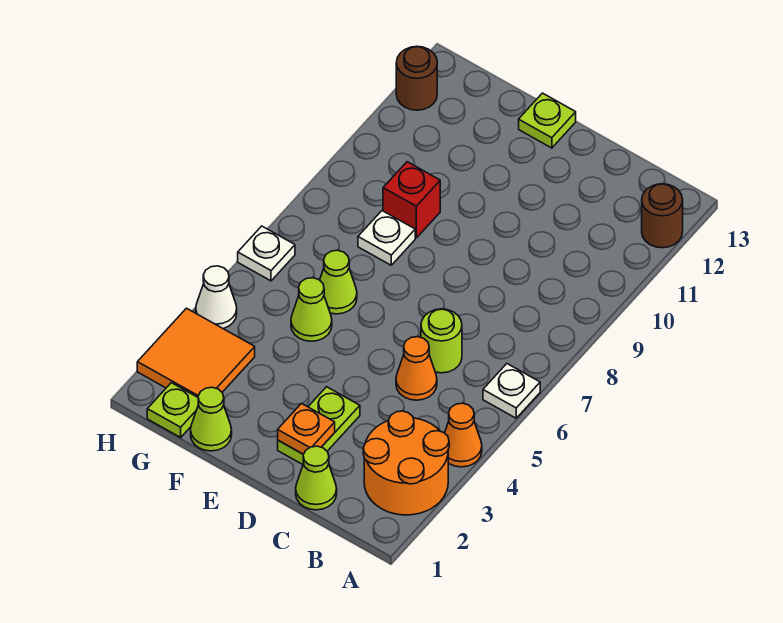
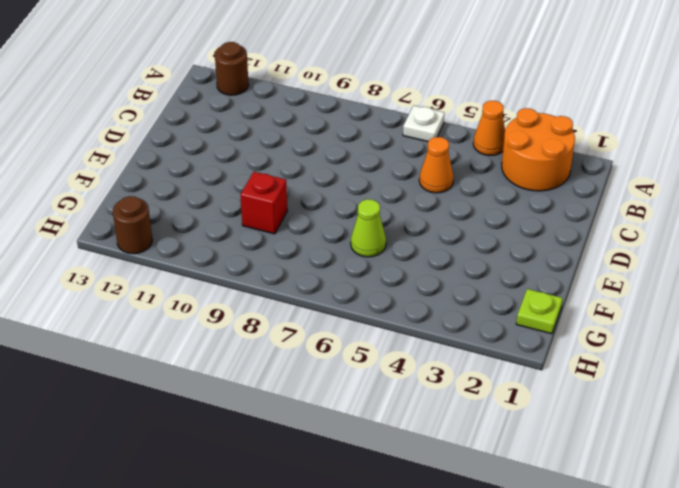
none -> lime cone C1 level 1
none -> lime round brick C6 level 1
none -> lime plate D2:D3 level 1

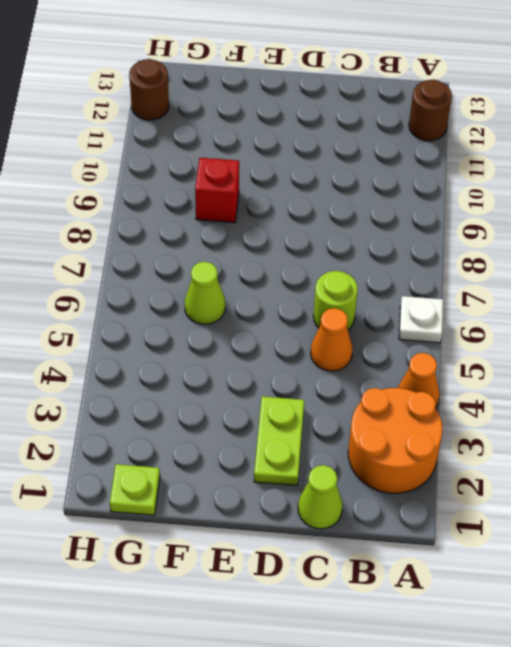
none -> lime plate E13 level 1
none -> lime cone F1 level 1
none -> lime cone F5 level 1

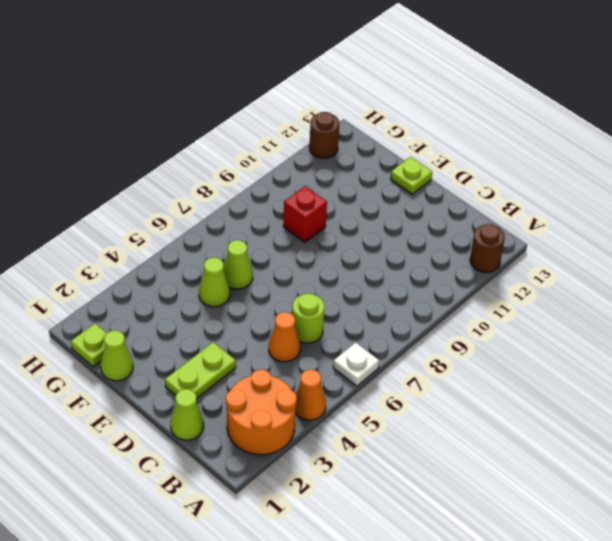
none -> white plate F8 level 1
none -> orange tile G2:H3 level 1
none -> white cone H4 level 1

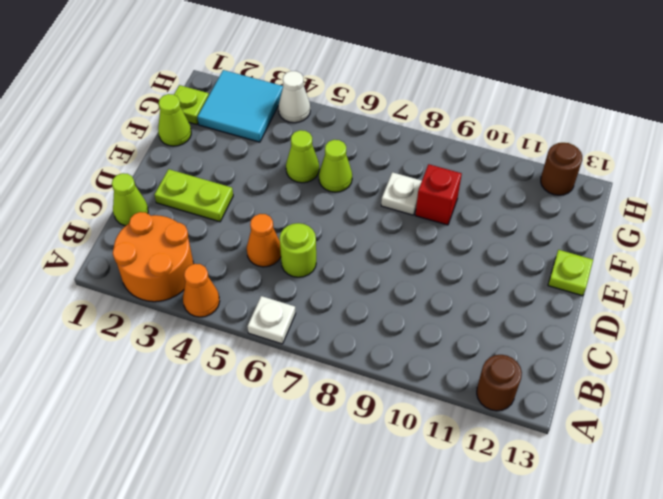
cyan tile G2:H3 level 1 -> orange tile G2:H3 level 1
none -> white plate H6 level 1
none -> orange plate D2 level 2

